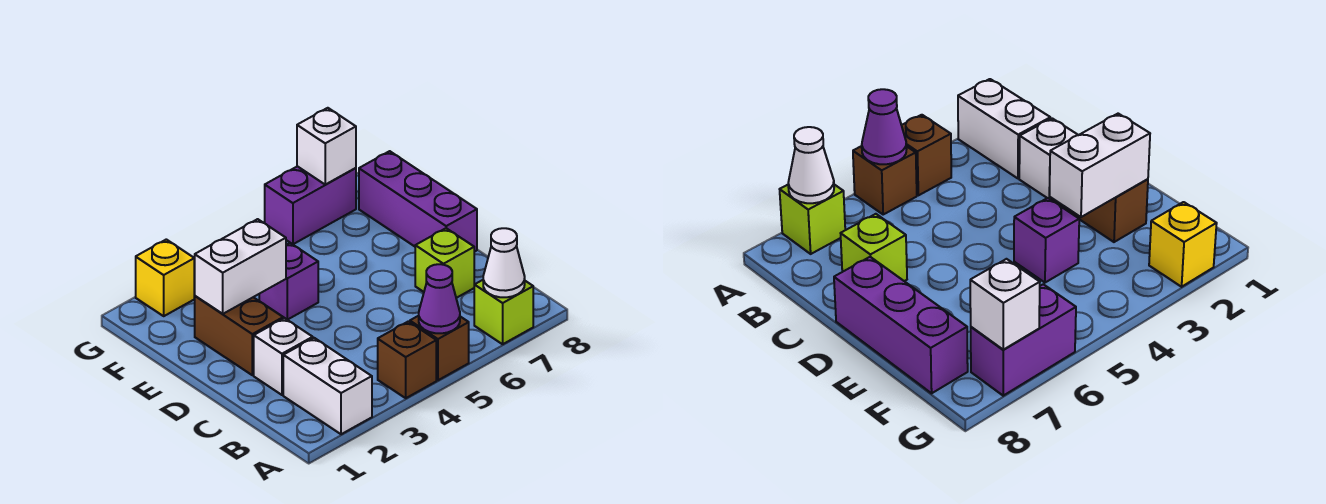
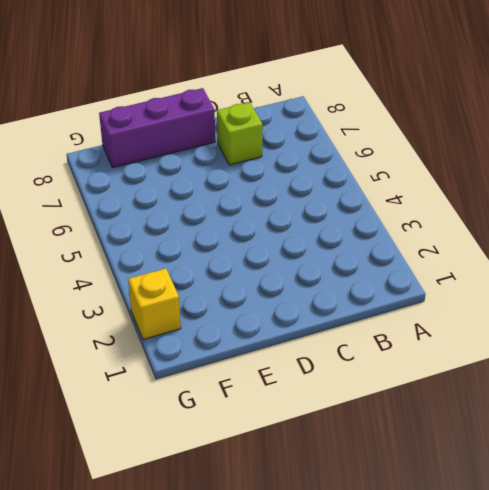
none -> white brick A2:B2 level 1
none -> brown brick A4 level 1
none -> brown brick A5 level 1

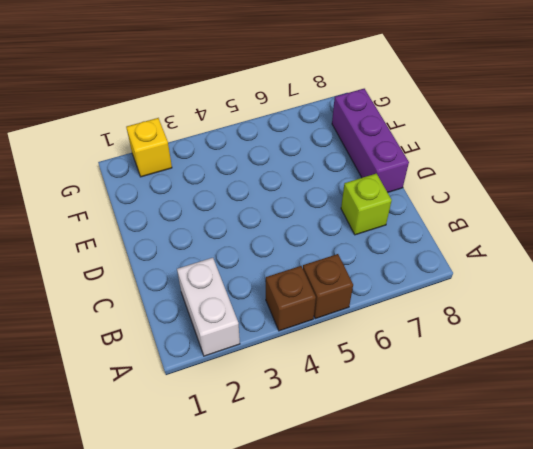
none -> lime brick A7 level 1
none -> white brick C2 level 1
none -> brown brick D2:E2 level 1

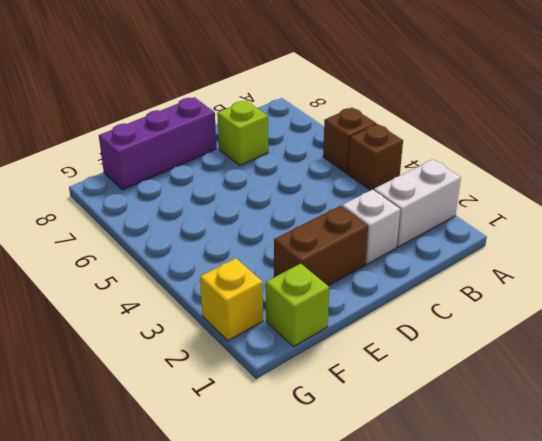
lime brick F1 level 1 -> lime brick A7 level 1
none -> purple brick E4 level 1
none -> purple brick G6:G7 level 1
none -> purple cone A5 level 2

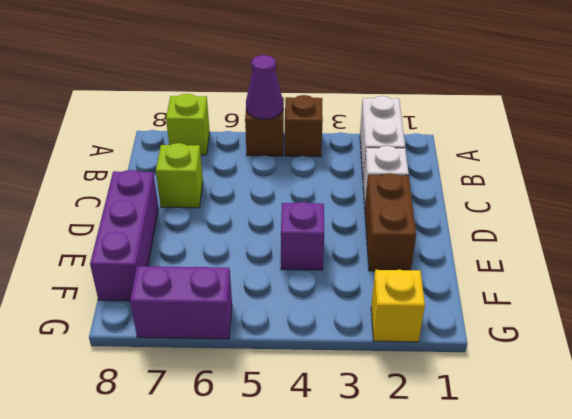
none -> white cone A7 level 2
none -> white brick E2:E3 level 2
none -> white brick G7 level 2

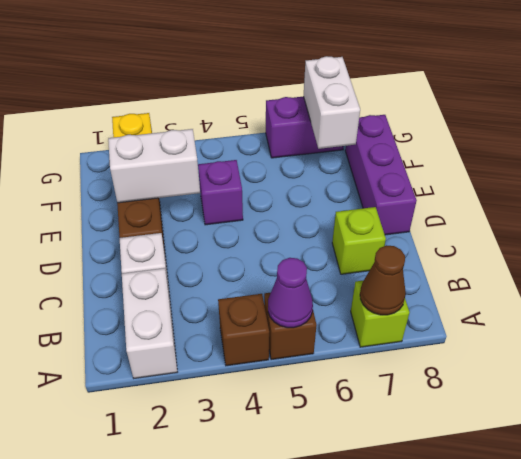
brown cone A7 level 2 -> white cone A7 level 2
white brick F7:G7 level 2 -> white brick G7 level 2

